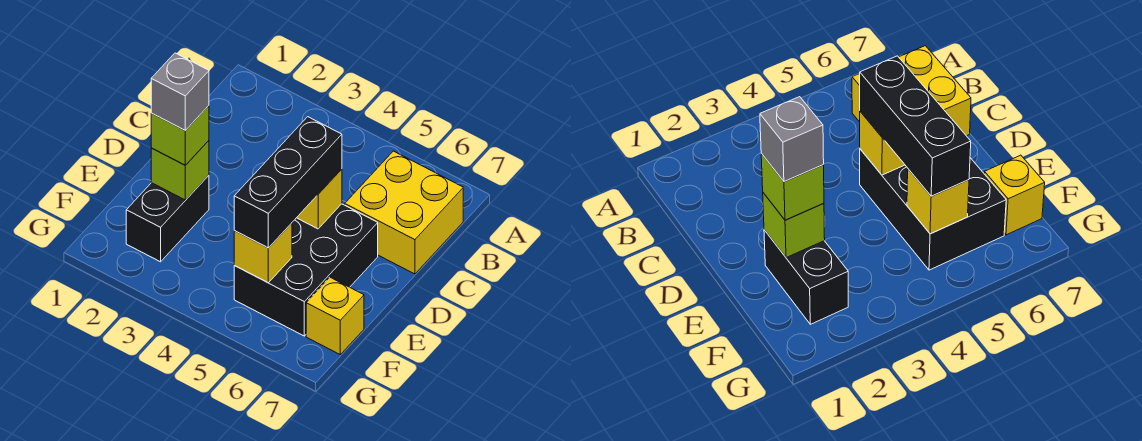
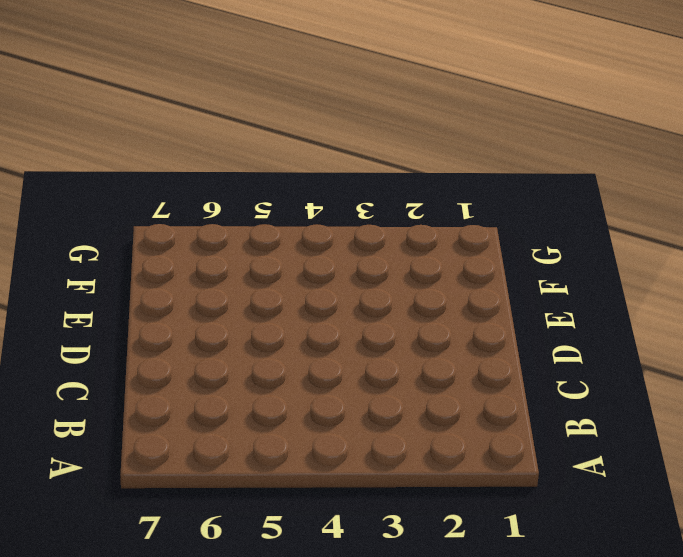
none -> yellow brick B6:C7 level 1
none -> black brick D5:F6 level 1

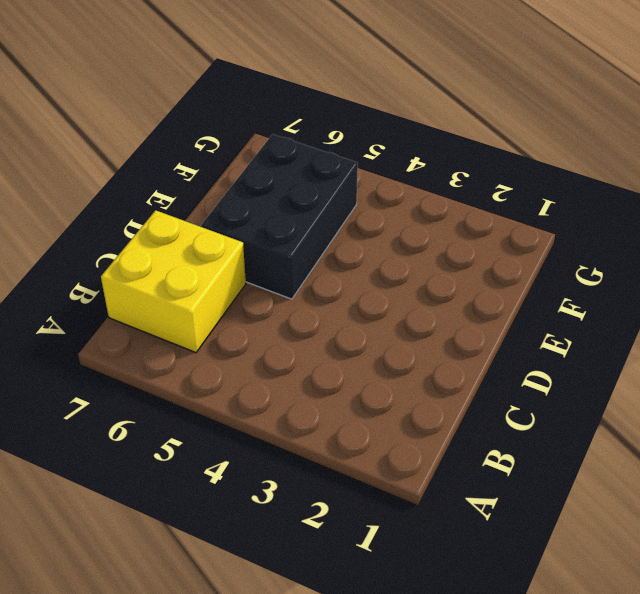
none -> black brick E2:F2 level 1
none -> yellow brick F7 level 1

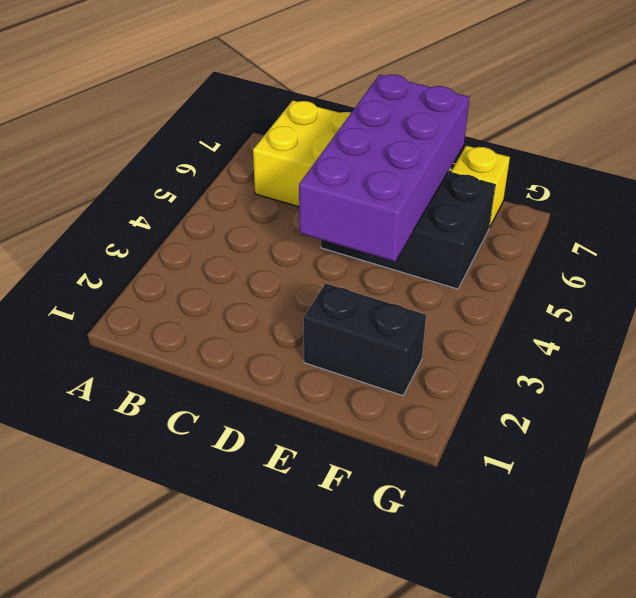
purple brick D4:E7 level 2 -> yellow brick D5 level 2
none -> lime brick E2 level 2
none -> yellow brick F5 level 2

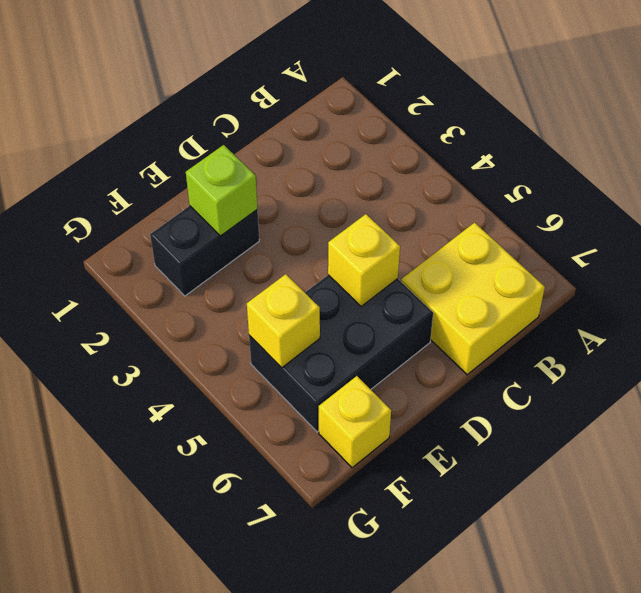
none -> black brick D5:F5 level 3
none -> lime brick E2 level 3

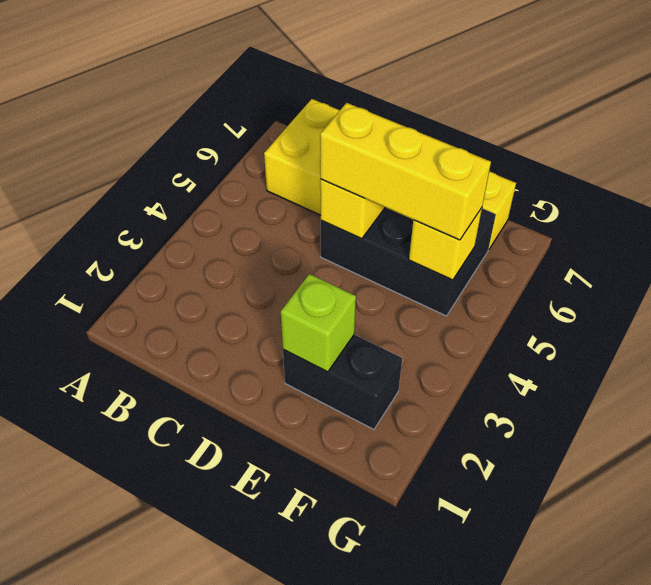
yellow brick D5:F5 level 3 -> black brick D5:F5 level 3
none -> lime brick E2 level 3
none -> grey brick E2 level 4

